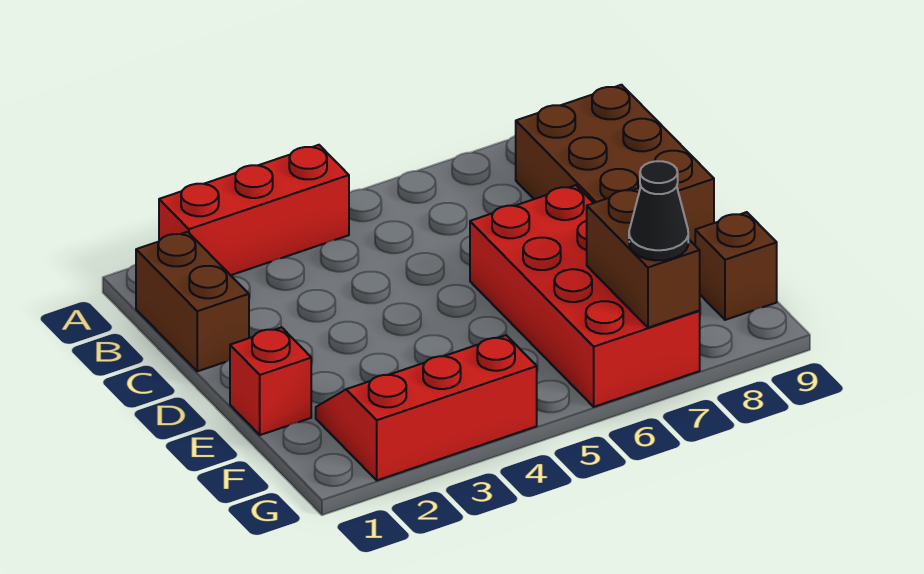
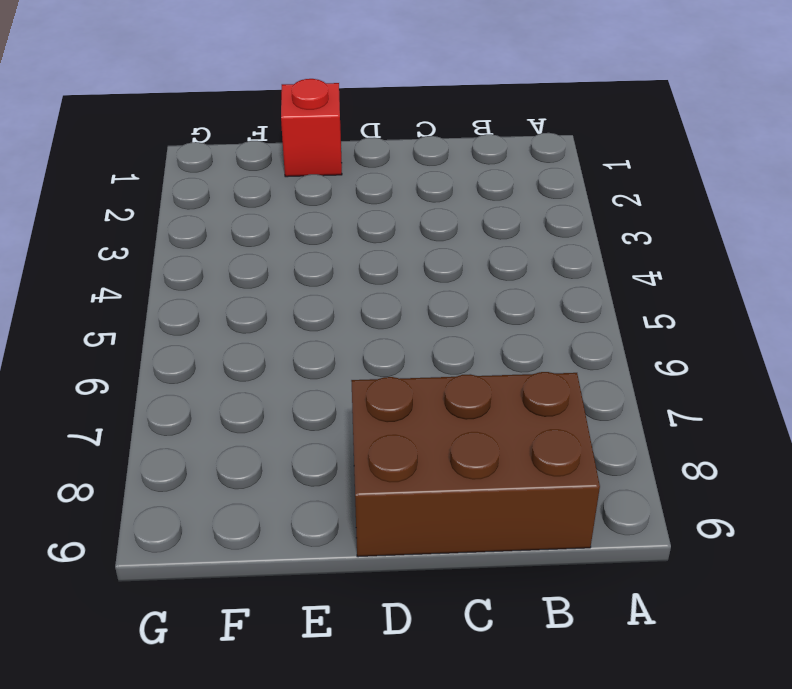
none -> red brick A2:A4 level 1
none -> brown brick B1:C1 level 1

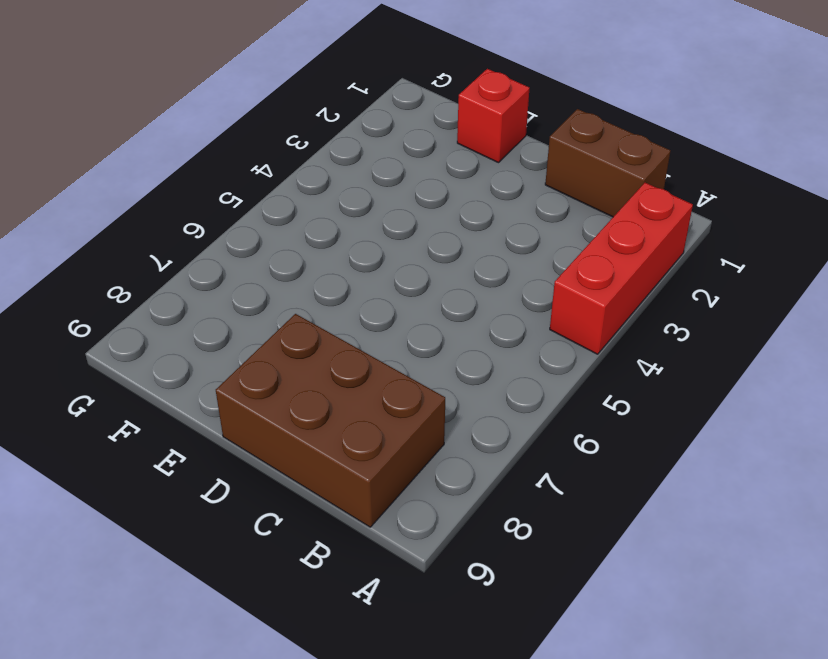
none -> red brick D6:G7 level 1
none -> red slope F2:G4 level 1 top G

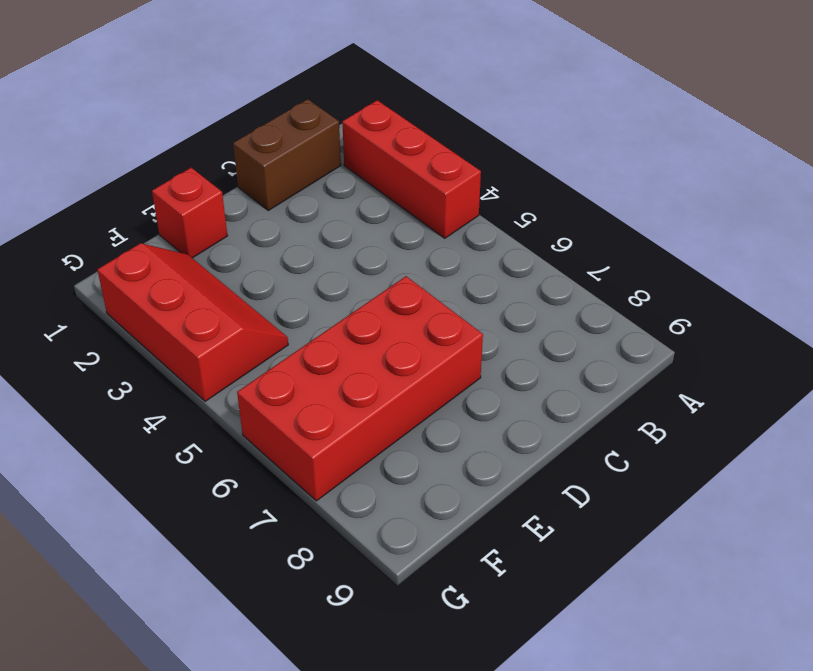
none -> brown brick B8:D9 level 1
none -> brown brick F9 level 1

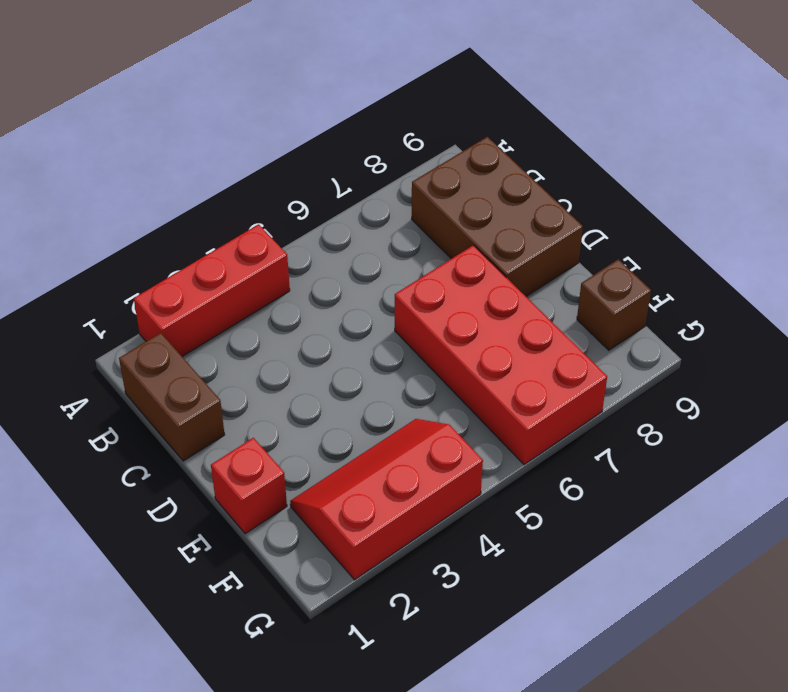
none -> brown brick F7:G7 level 2
none -> black cone G7 level 3

